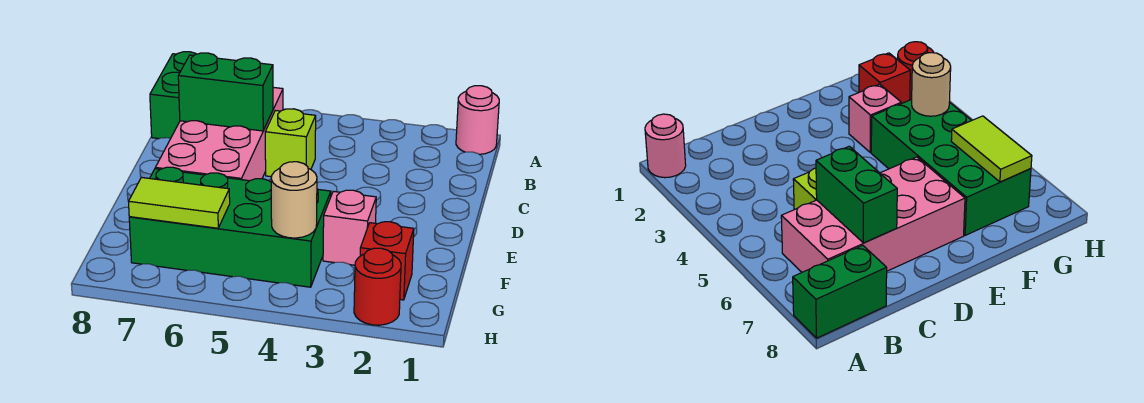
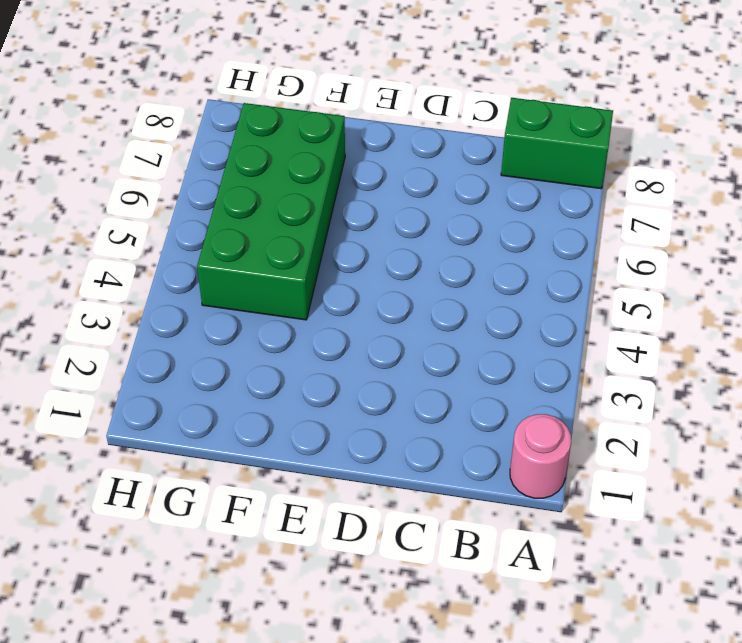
none -> pink brick B6:E7 level 1
none -> lime brick C5 level 1

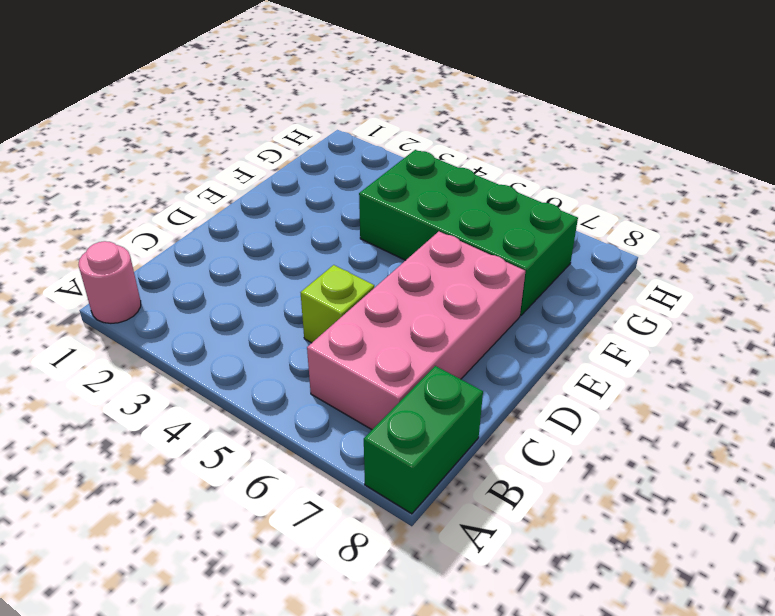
none -> pink brick F3 level 1
none -> red brick G2 level 1

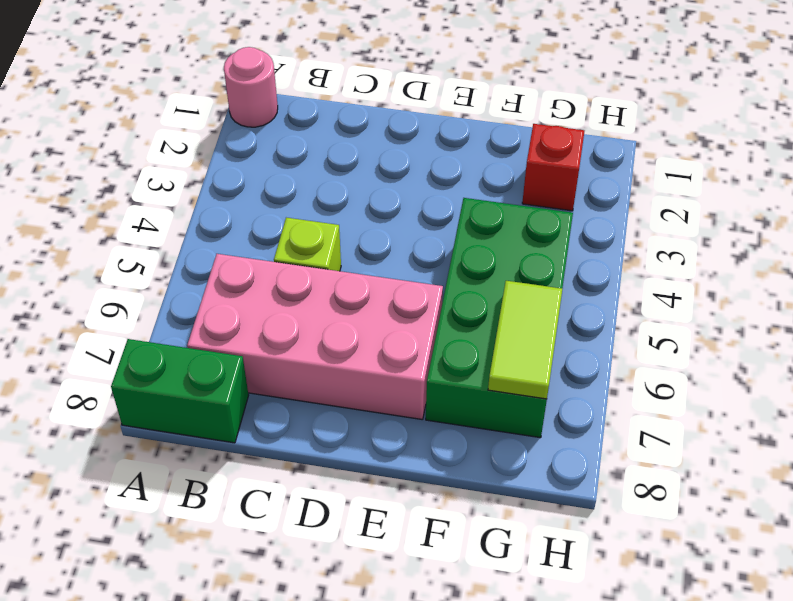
none -> pink brick F3 level 1
none -> red round brick H2 level 1

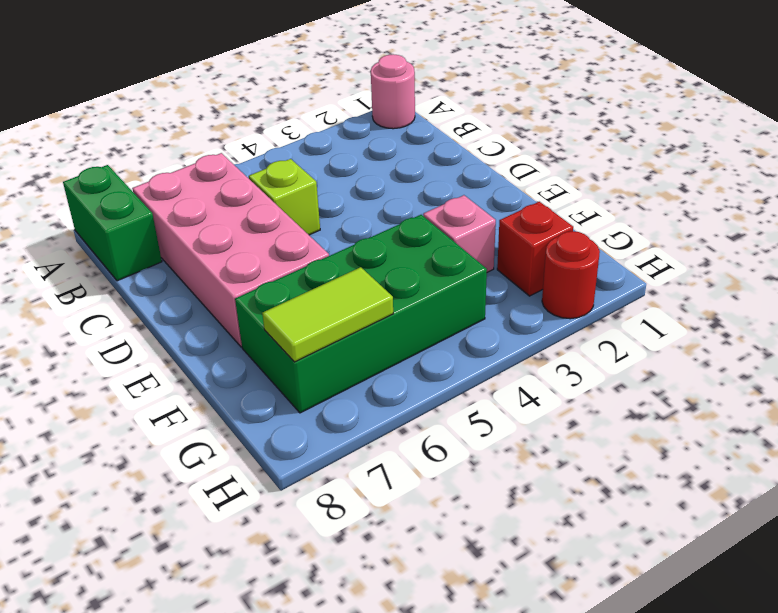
none -> green brick C6:C7 level 2
none -> tan round brick G4 level 2

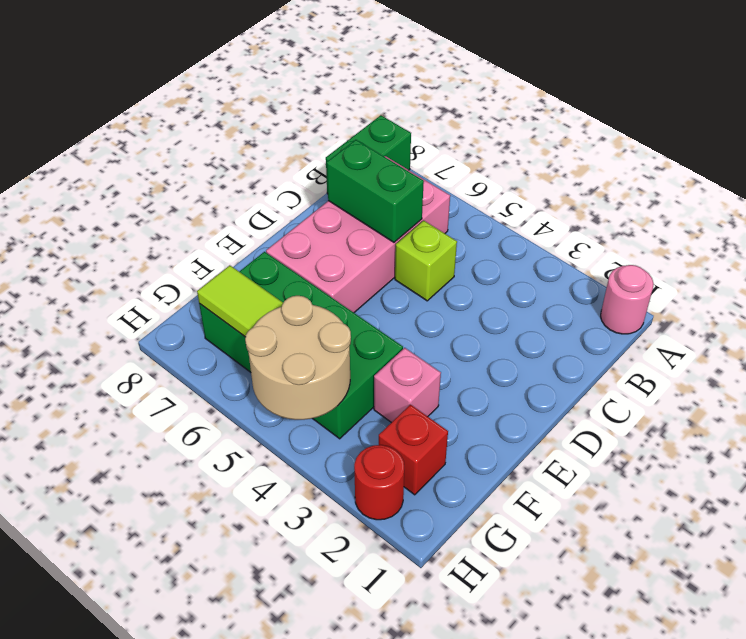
tan round brick G4:H5 level 2 -> tan round brick G4 level 2

